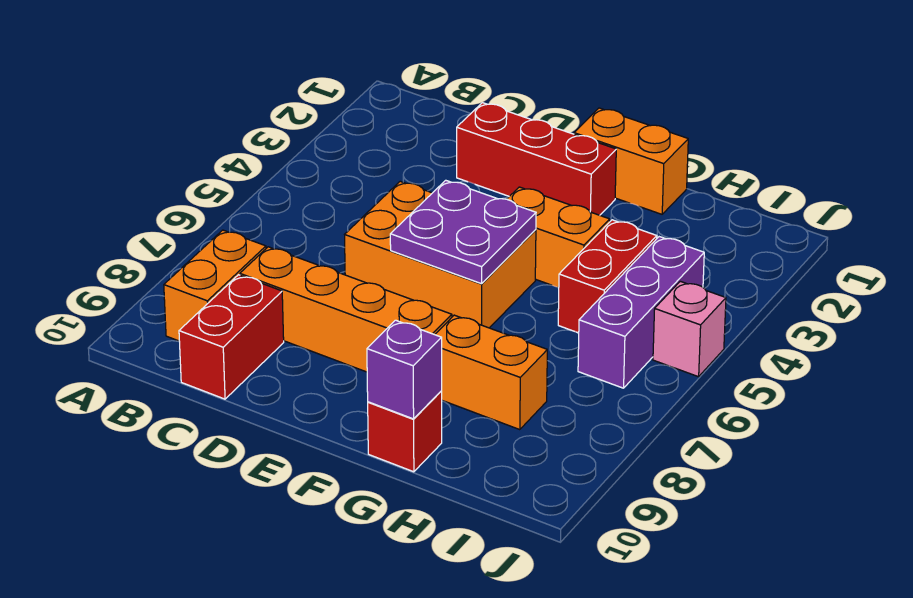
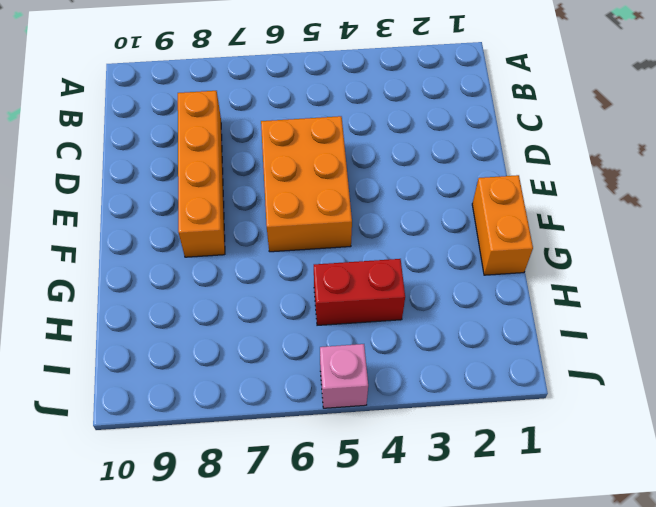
none -> orange brick B8:B9 level 1
none -> red brick C9:C10 level 1
none -> red brick D2:F2 level 1

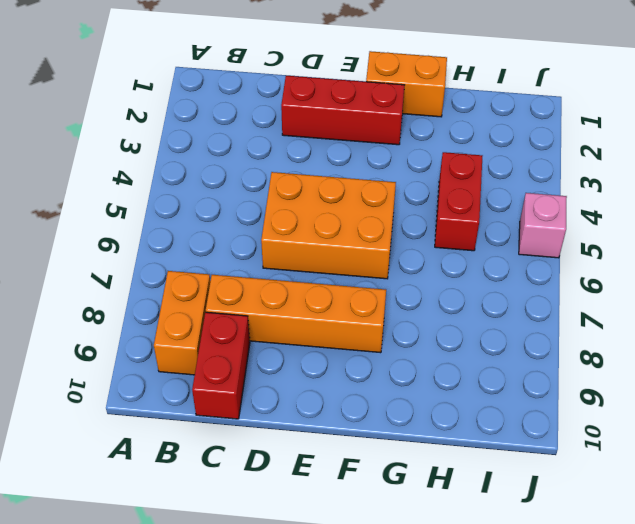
none -> orange brick F4:G4 level 1
none -> orange brick G8:H8 level 1
none -> red brick G10 level 1

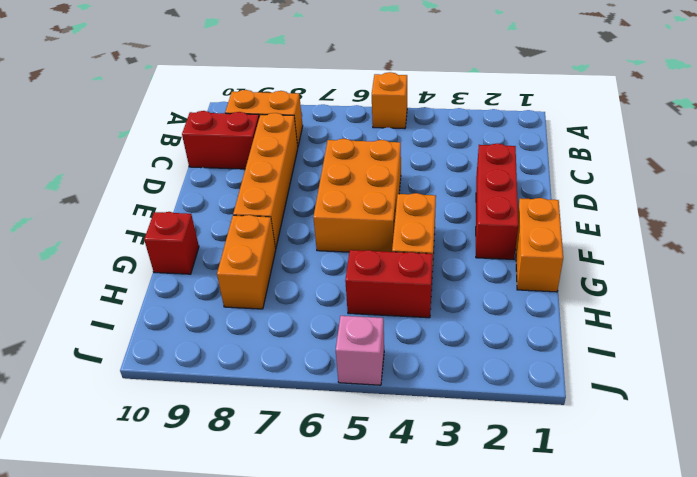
orange brick A5 level 1 -> none
none -> purple brick I4:I6 level 1
none -> purple plate E5:F6 level 2
none -> purple brick G10 level 2

